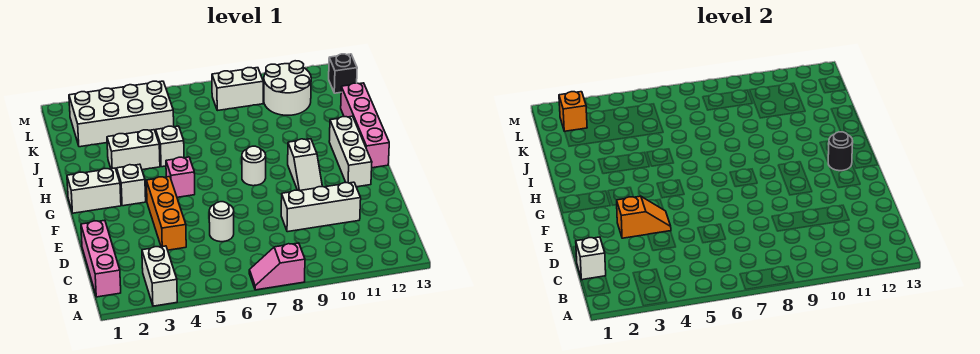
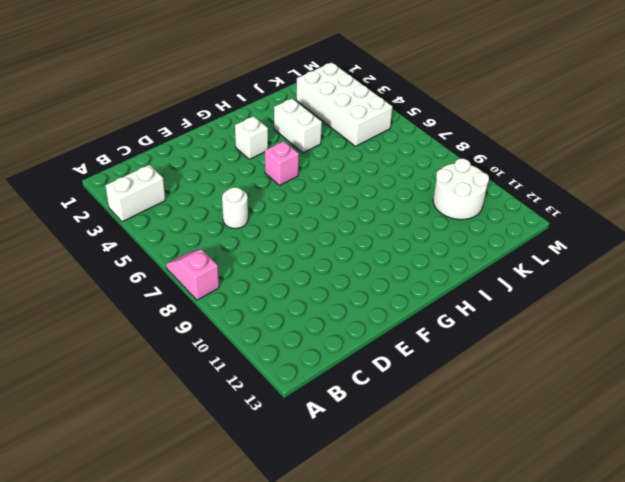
none -> pink brick B1:D1 level 1
none -> orange brick D4:F4 level 1
none -> white brick D9:D11 level 1

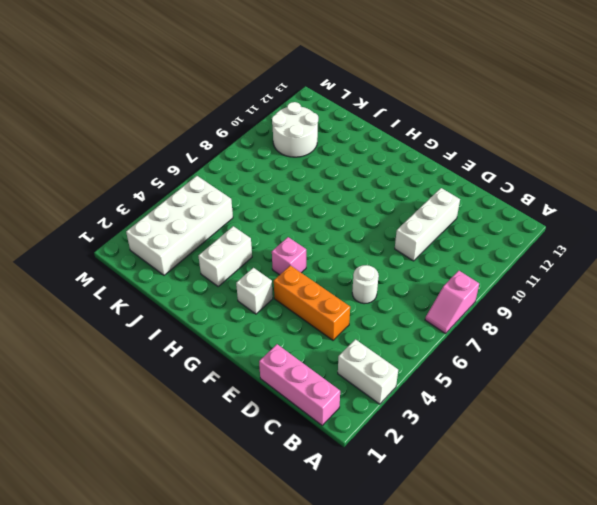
none -> white slope F10:G10 level 1 top G
none -> white brick F12:H12 level 1
none -> white brick G1:G2 level 1

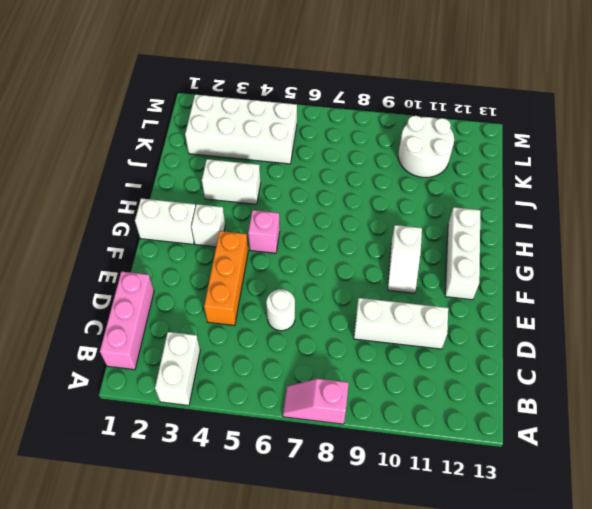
none -> white round brick G8 level 1
none -> pink brick G13:J13 level 1
none -> white brick I5 level 1

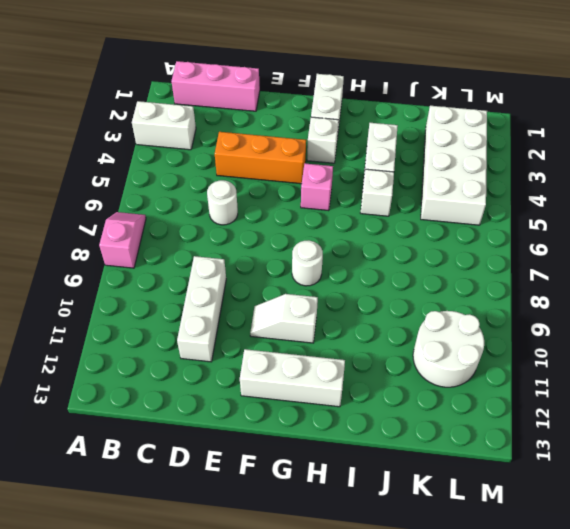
none -> pink brick G13:J13 level 1
none -> white brick L8:L9 level 1
none -> black brick L13 level 1

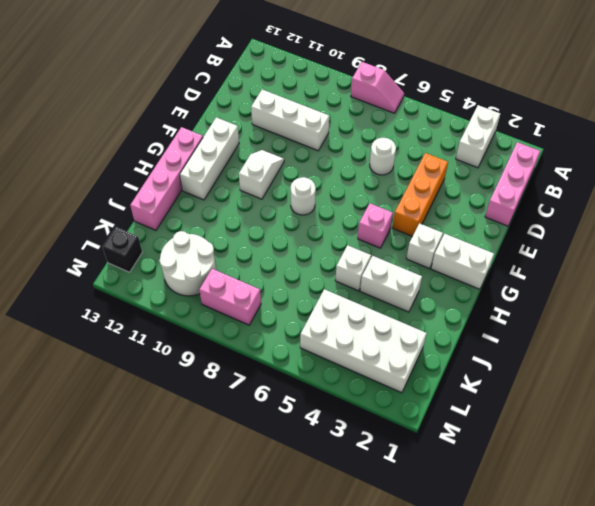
pink brick L8:L9 level 1 -> white brick L8:L9 level 1
none -> white brick C1 level 2
none -> orange slope E3:E4 level 2 top 3
none -> black round brick G12 level 2

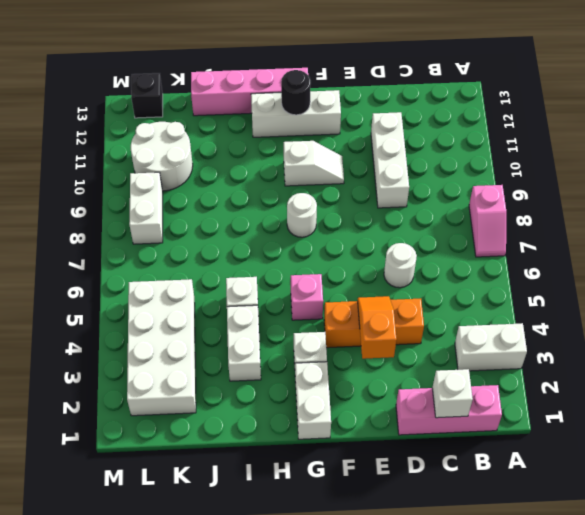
none -> orange brick L2 level 2

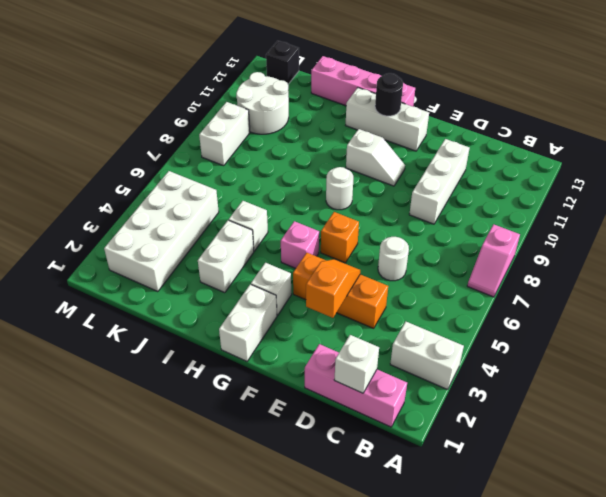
orange brick F6 level 1 -> orange brick L2 level 2

